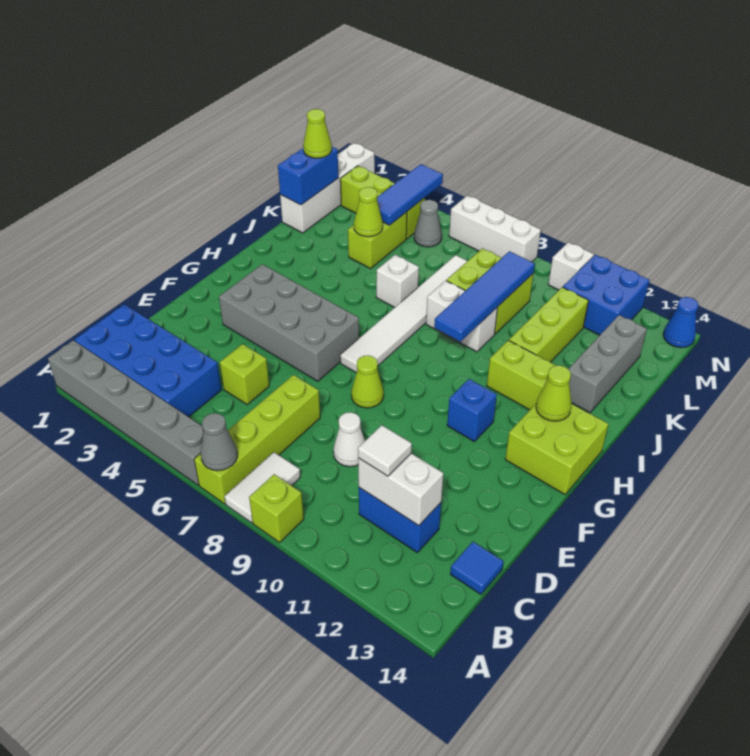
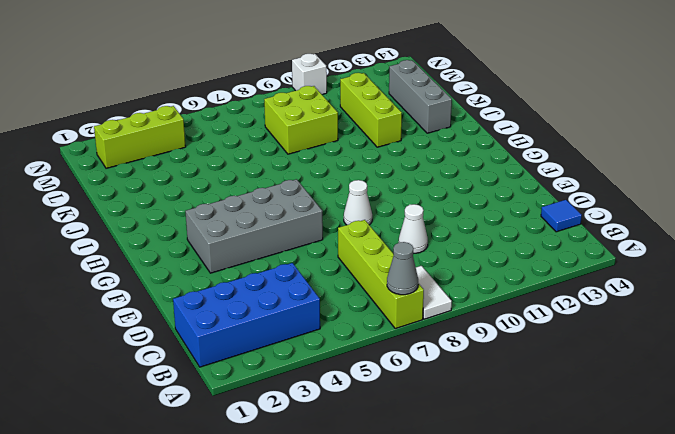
white cone F8 level 1 -> lime cone F8 level 1
none -> grey brick A1:A6 level 1
none -> lime brick A9 level 1
none -> blue brick C11:C12 level 1
none -> lime brick D5 level 1

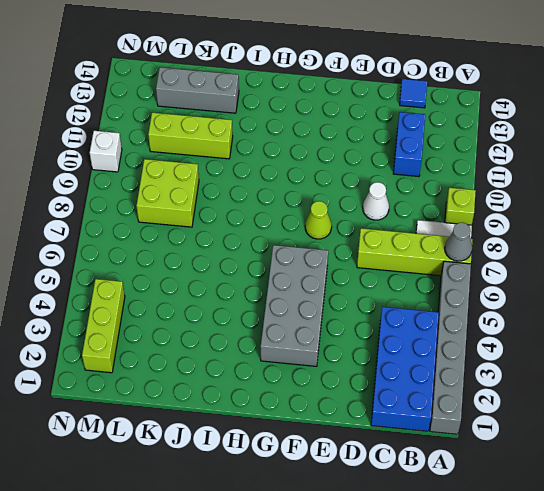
none -> lime brick D5 level 1
none -> white tile G7:L7 level 1
none -> blue brick G11 level 1
none -> lime brick G13:H14 level 1

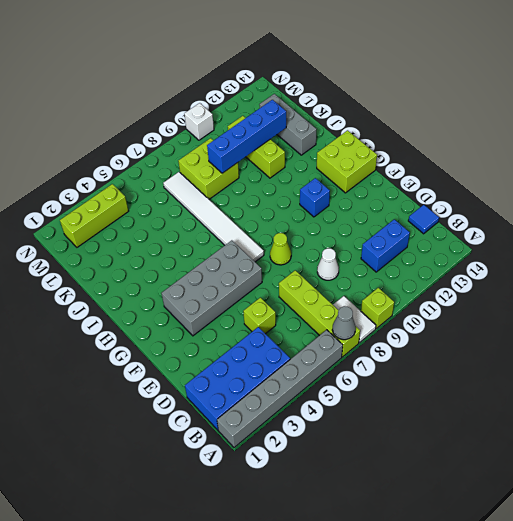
blue brick K9:K12 level 2 -> blue tile I9:L9 level 2
none -> lime brick I11:I12 level 1
none -> white brick J6 level 1
none -> white brick J8:J9 level 1
none -> white brick K1:N1 level 1

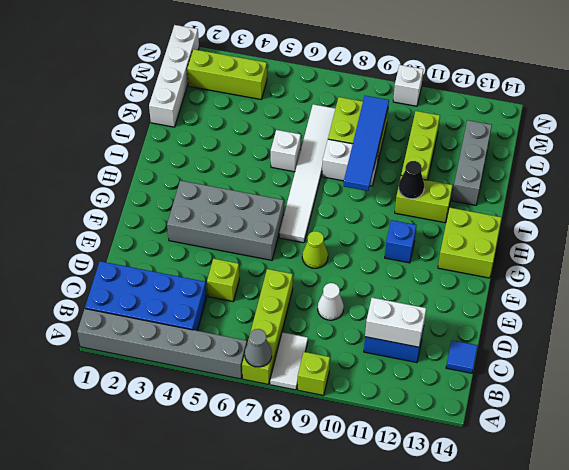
black cone I11 level 2 -> none
none -> lime brick K4:L4 level 1
none -> grey cone M5 level 1
none -> blue brick M11:N12 level 1
none -> white brick N6:N8 level 1

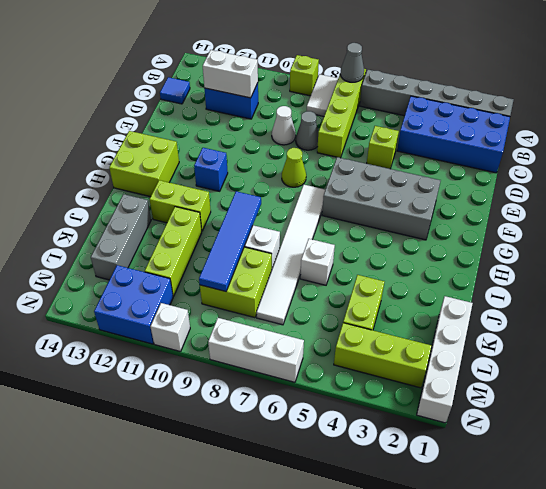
grey cone D8 level 1 -> grey cone M5 level 1
none -> blue cone N14 level 1
none -> lime cone H13 level 2
none -> blue brick K1:L1 level 2
none -> lime cone K4 level 2

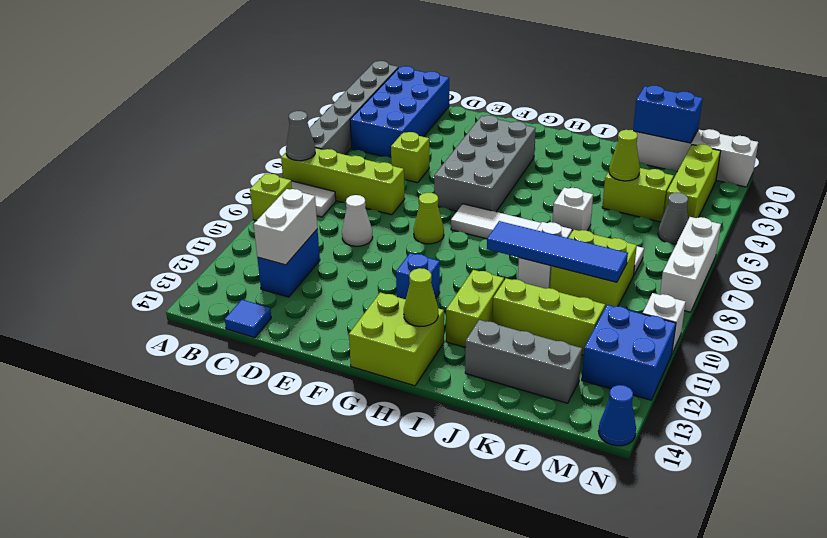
none -> blue tile L4:N4 level 2
none -> white tile C11 level 3
none -> lime cone L1 level 3

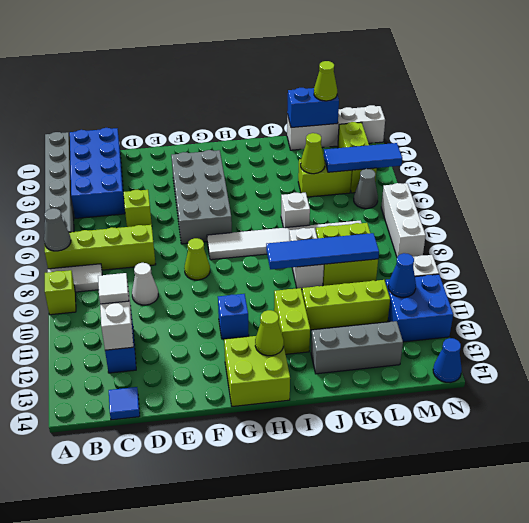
blue cone M11 level 2 -> none

